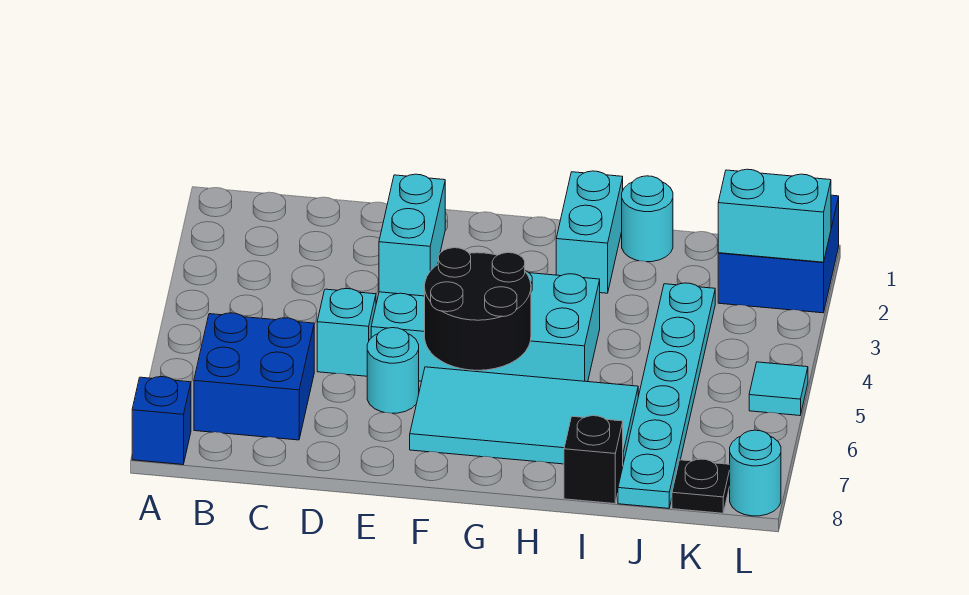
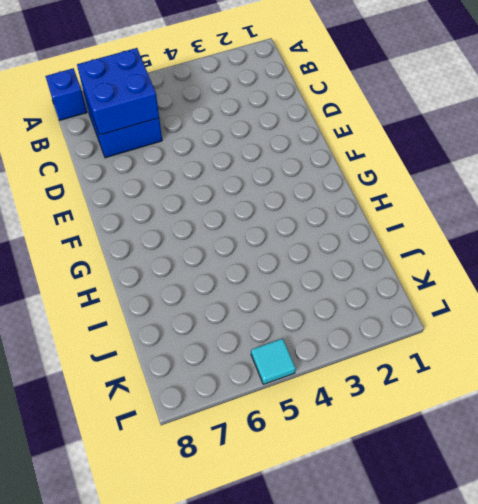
blue brick B6:C7 level 2 -> blue brick K1:L2 level 1
none -> cyan brick D5 level 1
none -> cyan brick E4:H5 level 1
none -> cyan round brick E6 level 1

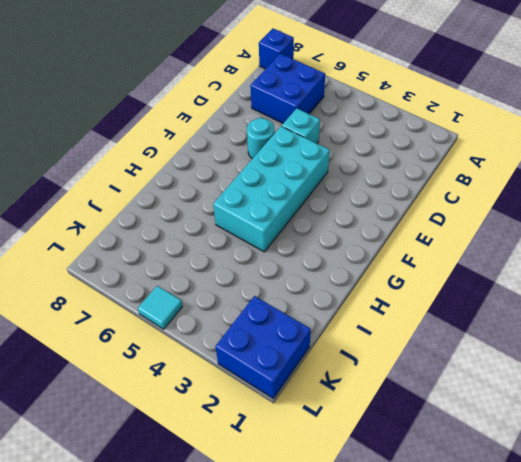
none -> cyan tile F6:I7 level 1
none -> cyan brick H1:H2 level 1
none -> cyan round brick I1 level 1

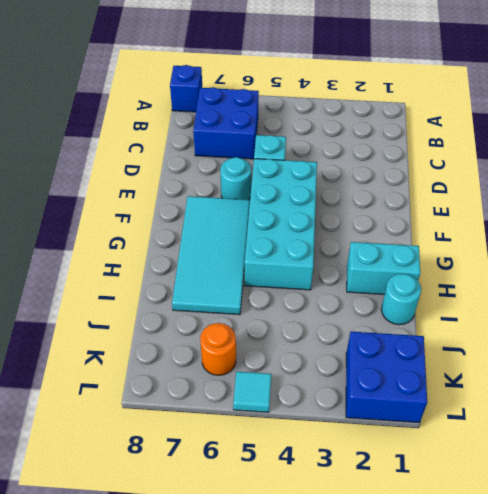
orange round brick K6 level 1 -> none
none -> black brick I8 level 1
none -> cyan plate J3:J8 level 1
none -> black plate K8 level 1

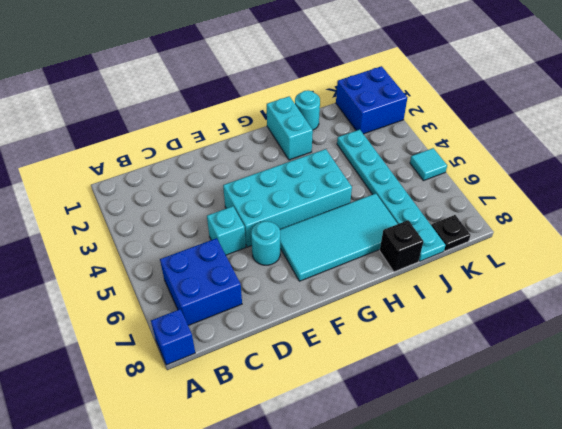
none -> cyan round brick L8 level 1
none -> cyan brick E3:E4 level 2
none -> black round brick F5:G6 level 2

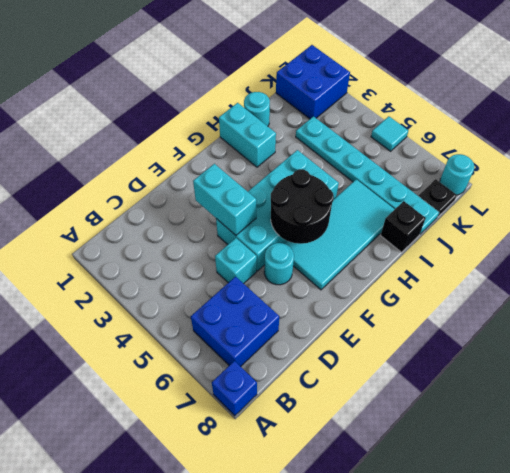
none -> cyan brick K2:L2 level 2

